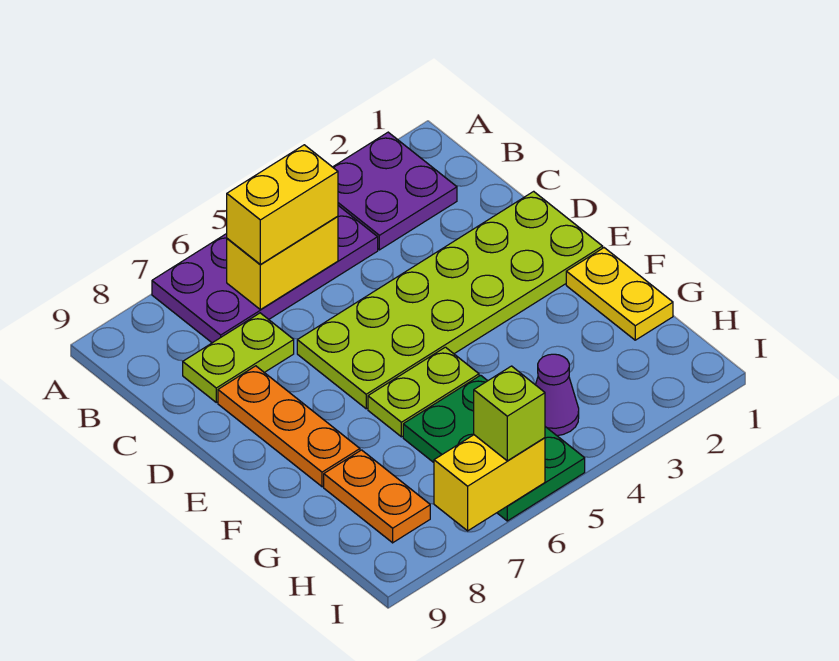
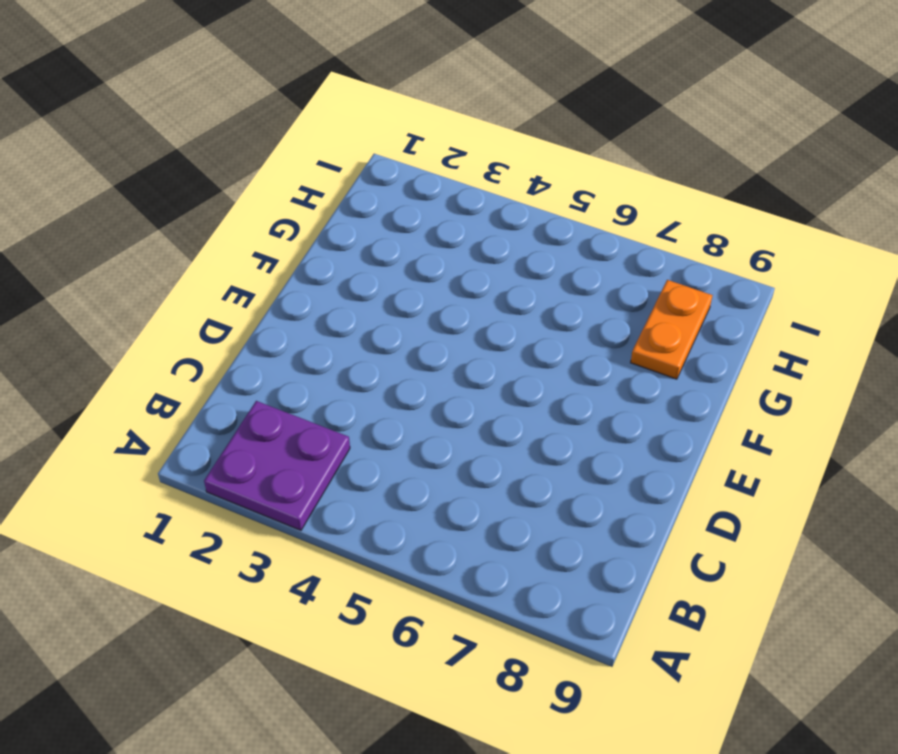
none -> purple plate A4:B7 level 1
none -> lime plate C7:C8 level 1
none -> lime plate D1:E6 level 1

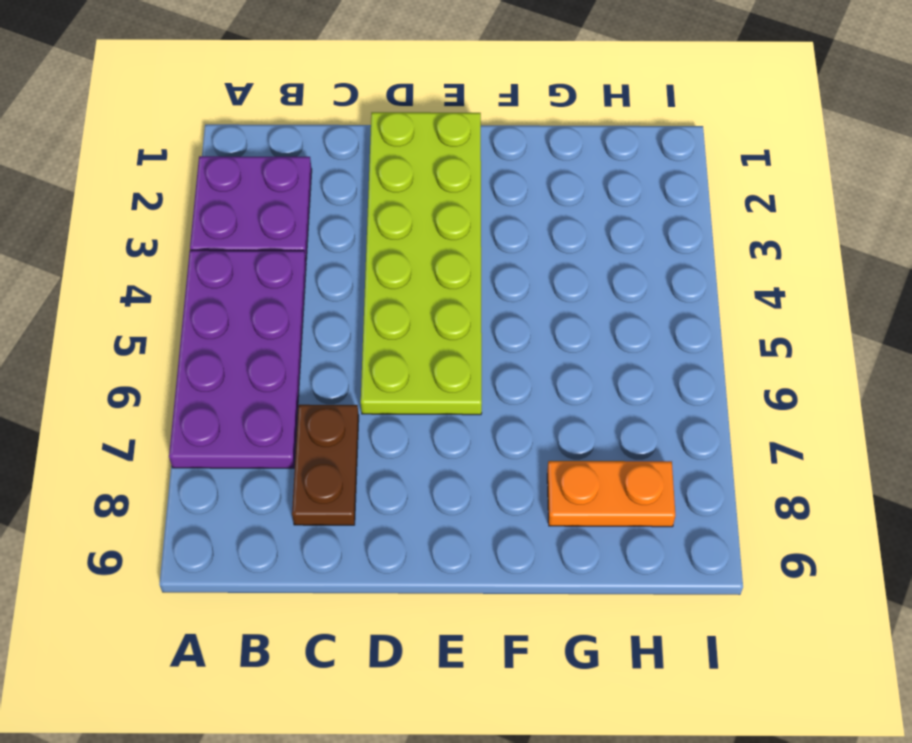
brown plate C7:C8 level 1 -> lime plate C7:C8 level 1
none -> orange plate D8:F8 level 1
none -> yellow plate F1:G1 level 1
none -> lime plate F5:F6 level 1

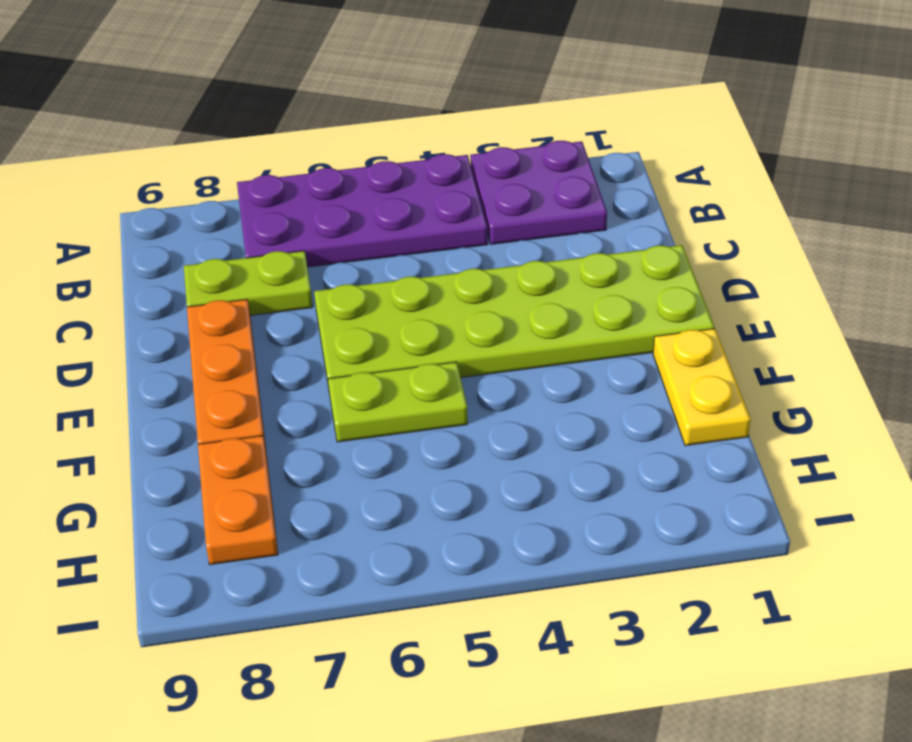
none -> green plate G5:I6 level 1
none -> purple cone H4 level 1
none -> yellow brick B5:B6 level 2

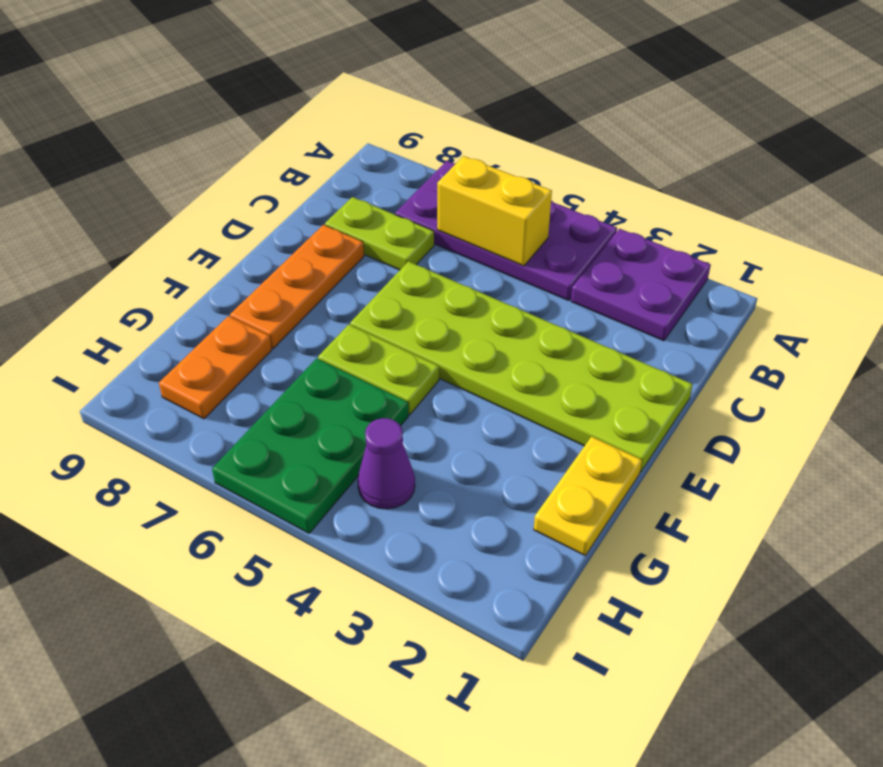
none -> yellow brick I6:I7 level 2
none -> yellow brick B5:B6 level 3
none -> lime brick I6 level 3

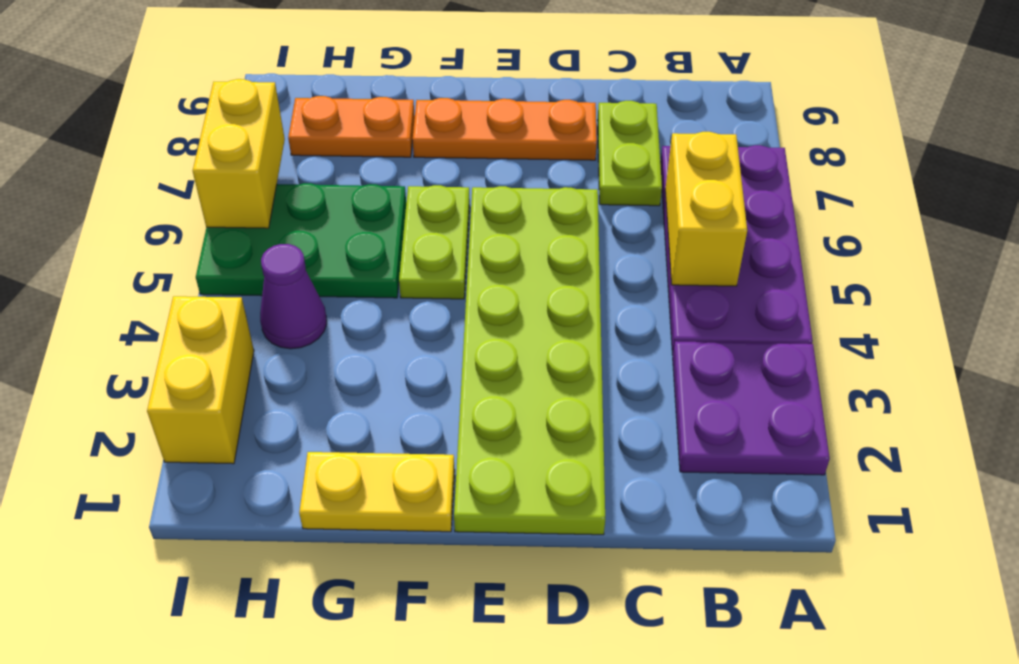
yellow brick I2:I3 level 1 -> yellow brick B5:B6 level 3
none -> lime brick I6 level 3

